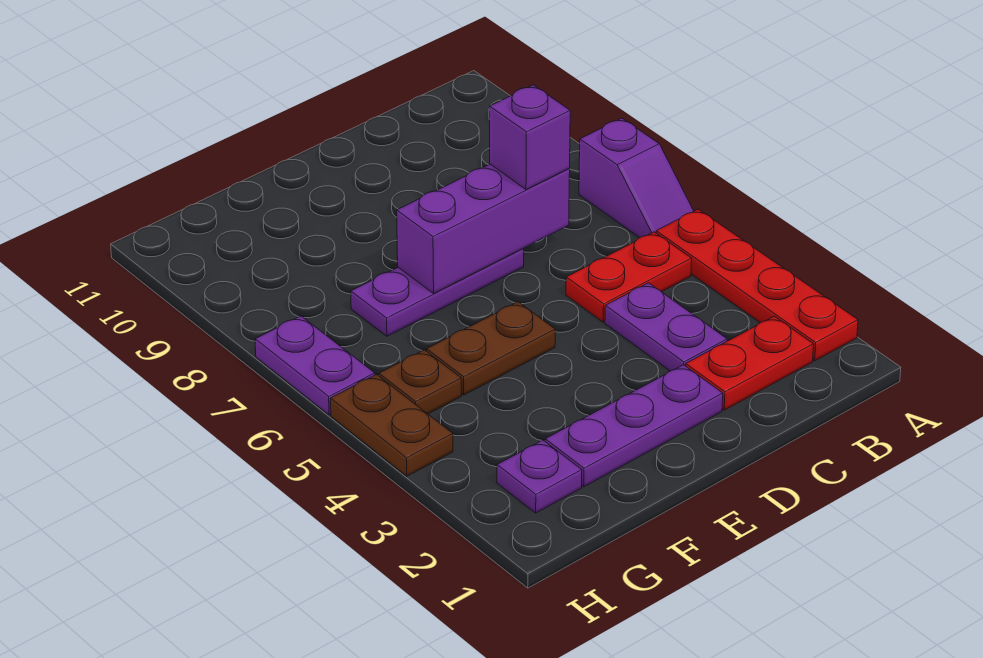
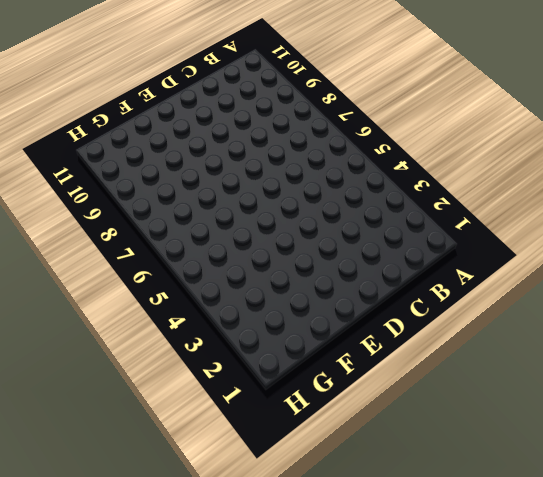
none -> red plate A2:A5 level 1
none -> purple slope A6:A7 level 1 top 7
none -> red plate B2:C2 level 1

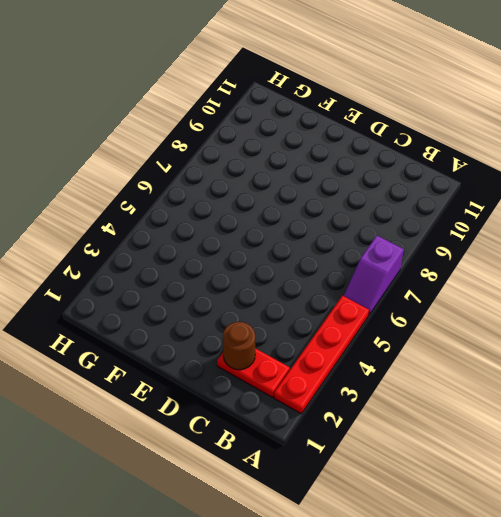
brown round brick C2 level 2 -> none
none -> red plate B5:C5 level 1
none -> purple plate C3:C4 level 1
none -> purple plate D2:F2 level 1

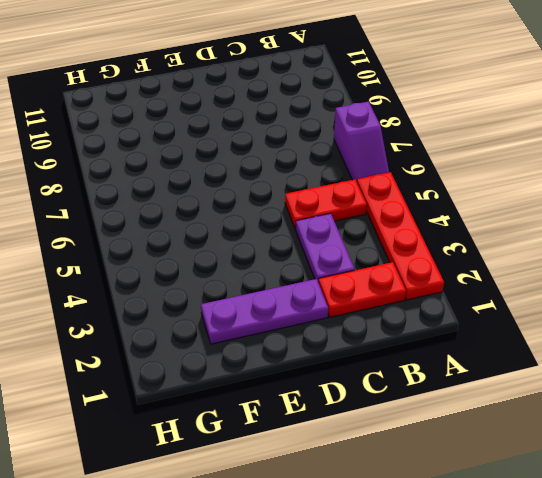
none -> purple plate D7:F7 level 1
none -> brown plate E5:F5 level 1
none -> purple plate G2 level 1

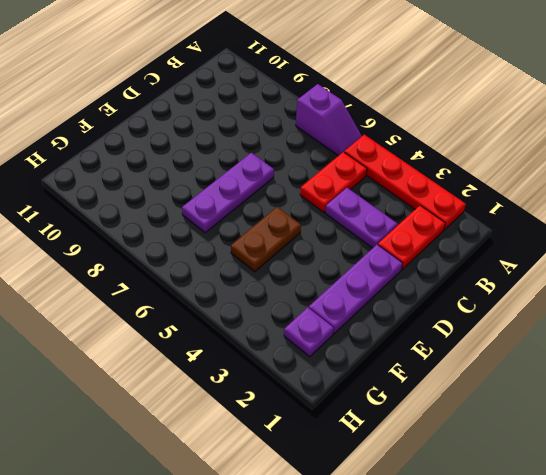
none -> brown plate G5 level 1
none -> brown plate H4:H5 level 1
none -> purple plate H6:H7 level 1

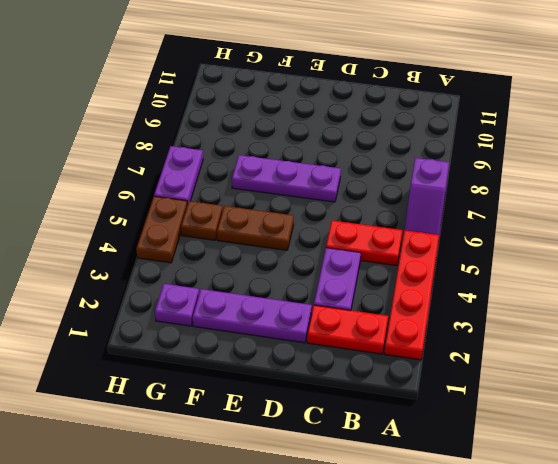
none -> purple brick C7:E7 level 2
none -> purple brick C7 level 3

